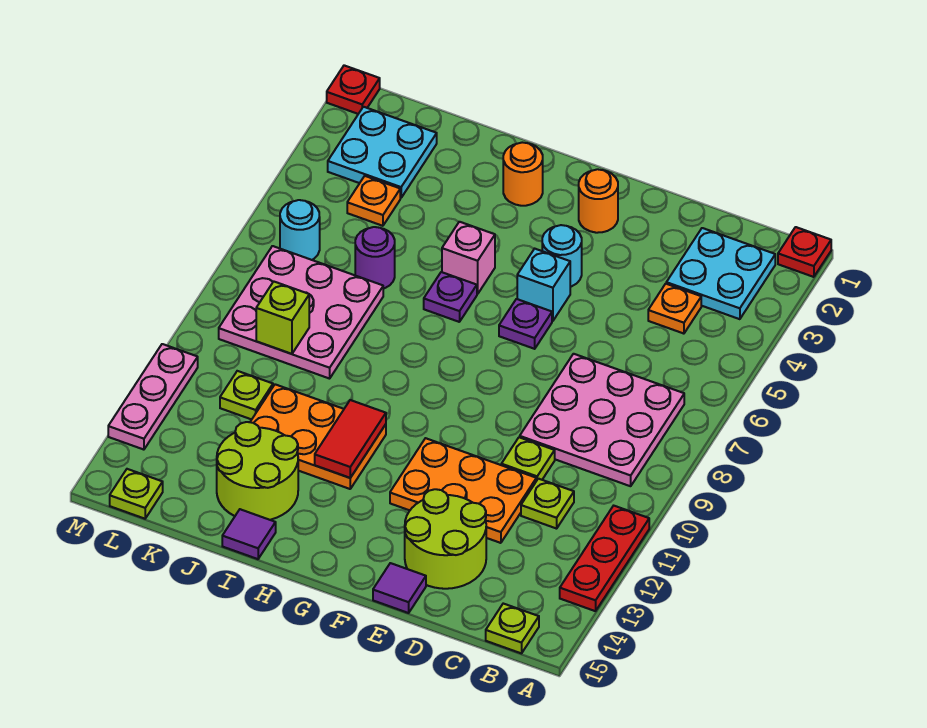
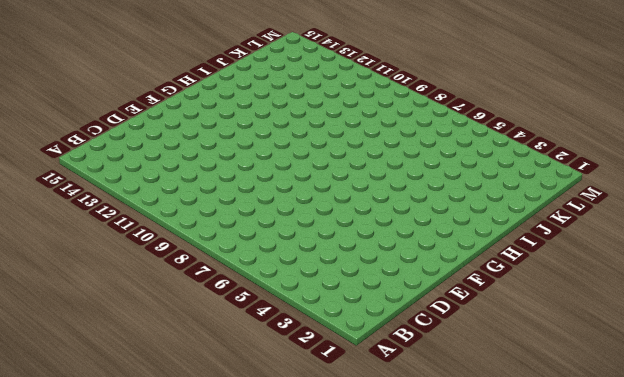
none -> red plate A1 level 1
none -> red plate A11:A13 level 1
none -> cyan plate B2:C3 level 1
none -> pink plate B7:D9 level 1

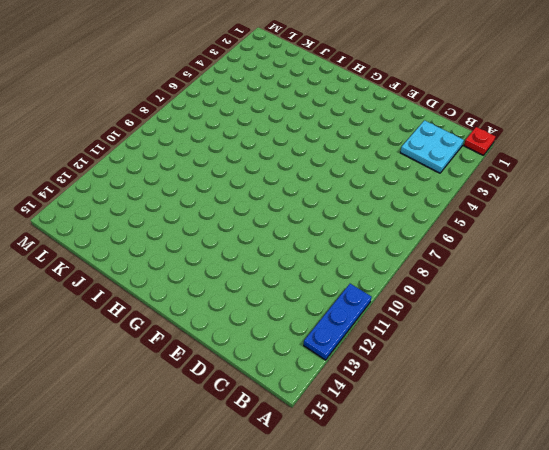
blue plate A11:A13 level 1 -> red plate A11:A13 level 1
none -> pink plate B7:D9 level 1
none -> lime plate B15 level 1
none -> orange plate C4 level 1
none -> lime plate C11 level 1

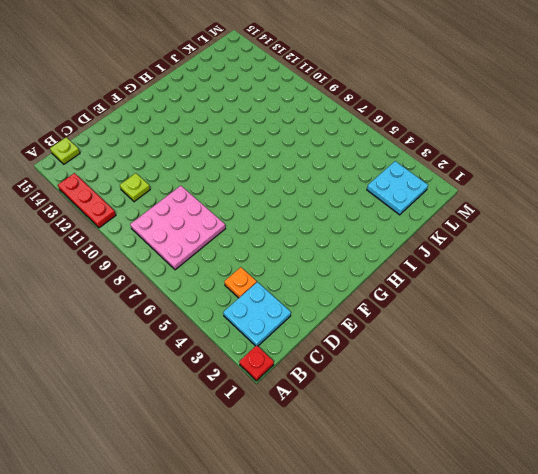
none -> lime plate D10 level 1
none -> orange plate D11:F12 level 1
none -> lime round brick D13:E14 level 1
none -> purple tile E15 level 1

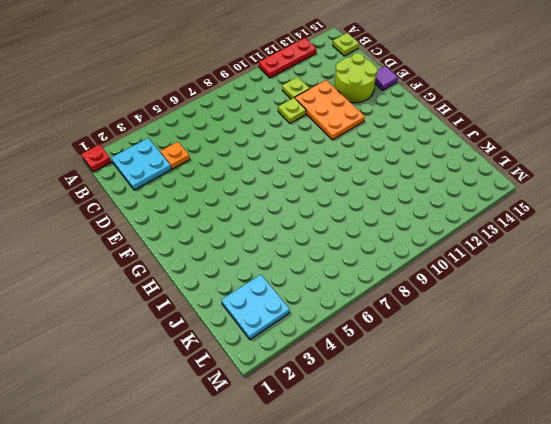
none -> pink plate B7:D9 level 1
none -> orange round brick F2 level 1
none -> cyan round brick F4 level 1
none -> cyan brick F5 level 1

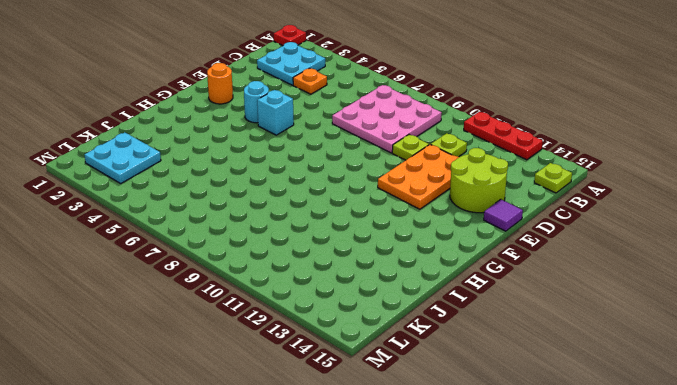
none -> purple plate F6 level 1
none -> orange round brick H2 level 1
none -> pink brick H5 level 1
none -> purple plate H6 level 1

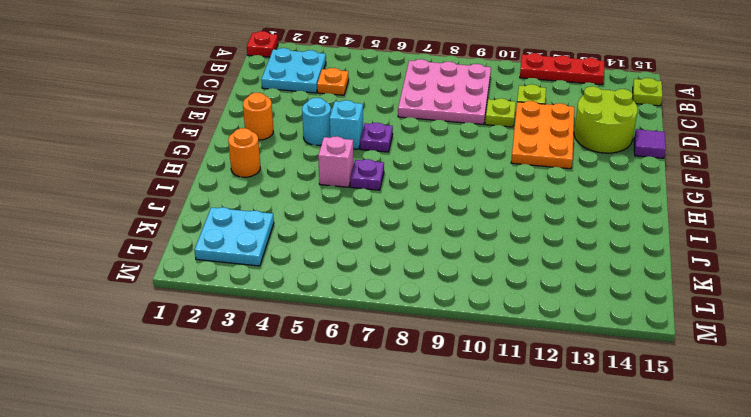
none -> orange plate H11:J12 level 1
none -> lime round brick I13:J14 level 1
none -> purple tile I15 level 1
none -> purple round brick J6 level 1

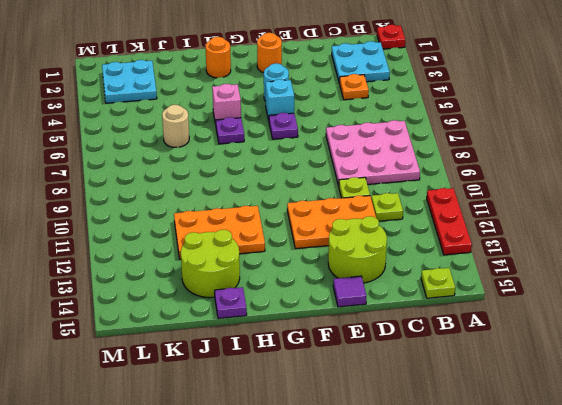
purple plate I15 level 1 -> purple tile I15 level 1
tan round brick J6 level 1 -> purple round brick J6 level 1
none -> pink plate J7:L9 level 1
none -> orange plate K4 level 1
none -> lime plate K11 level 1
none -> cyan round brick L6 level 1

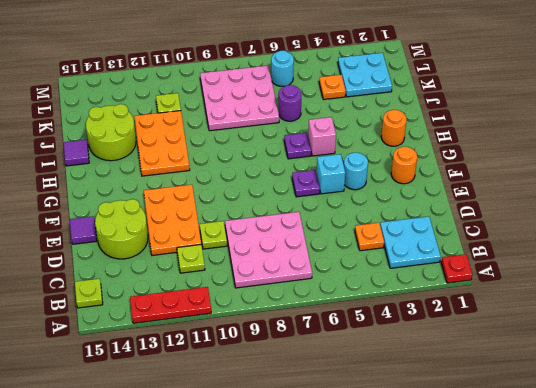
none -> lime plate L15 level 1
none -> red plate M1 level 1
none -> pink plate M11:M13 level 1
none -> red tile H11:H12 level 2

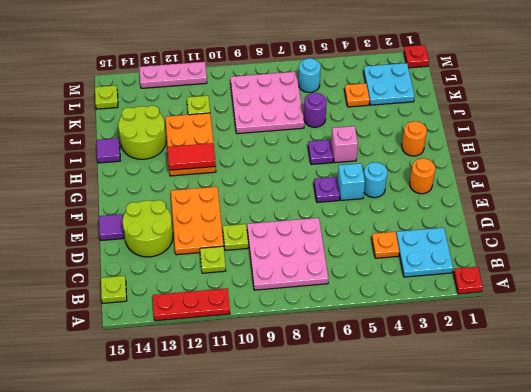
none -> lime brick K9 level 2

